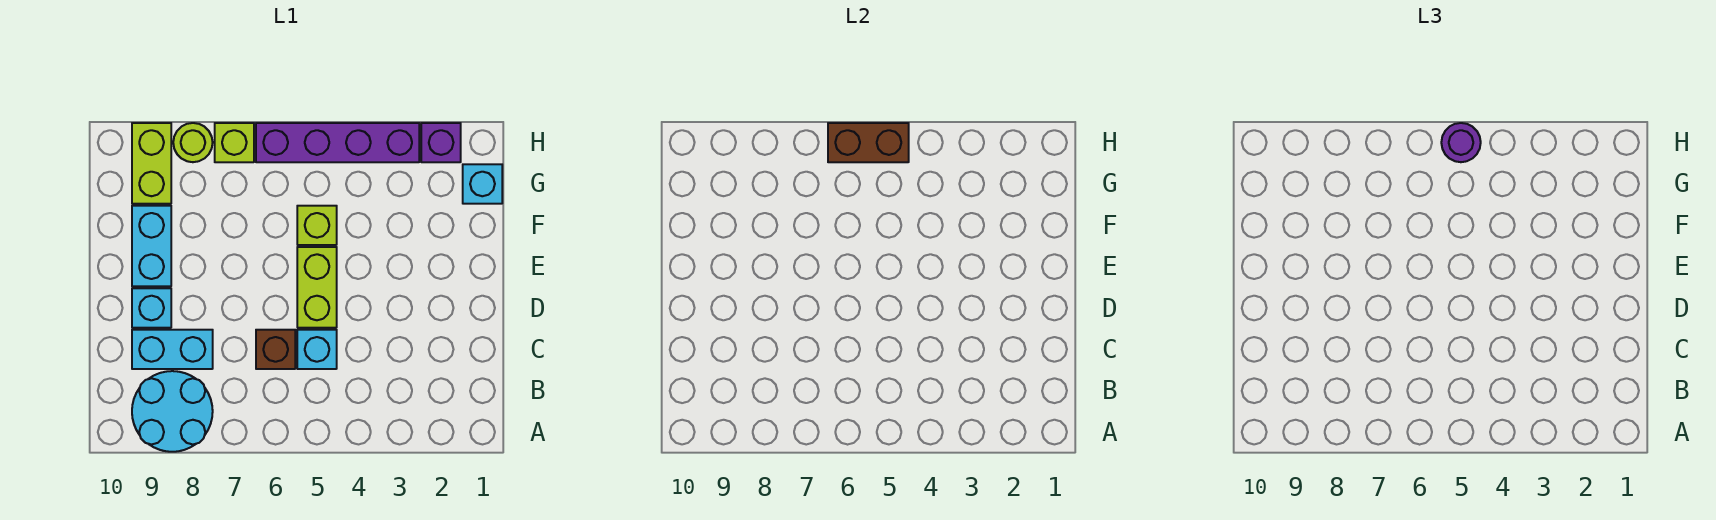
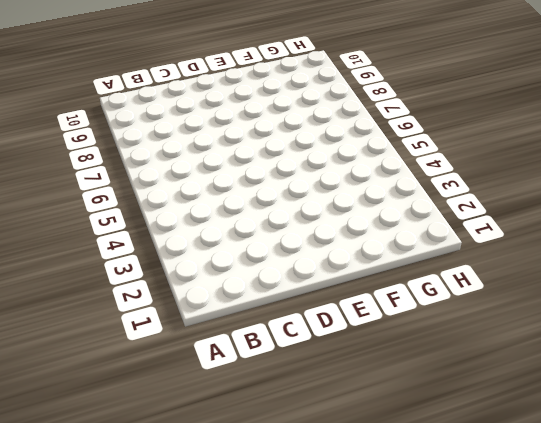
none -> cyan round brick A8:B9 level 1
none -> cyan brick C5 level 1
none -> brown brick C6 level 1

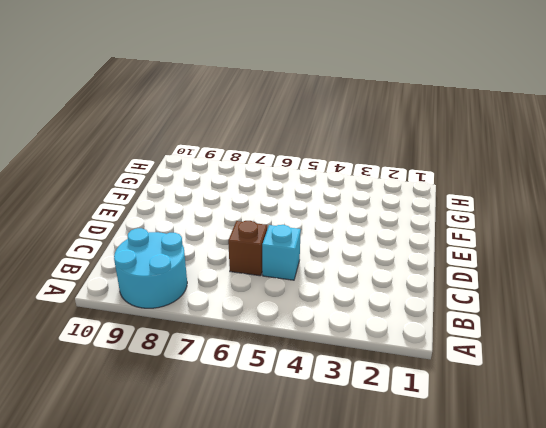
none -> cyan brick C8:C9 level 1
none -> lime brick D5:E5 level 1
none -> cyan brick D9 level 1

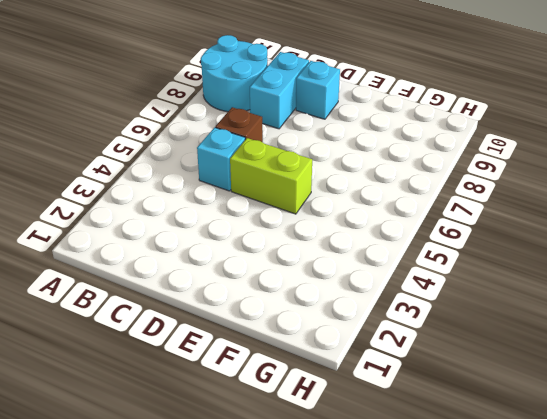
none -> cyan brick E9:F9 level 1
none -> lime brick F5 level 1
none -> cyan brick G1 level 1

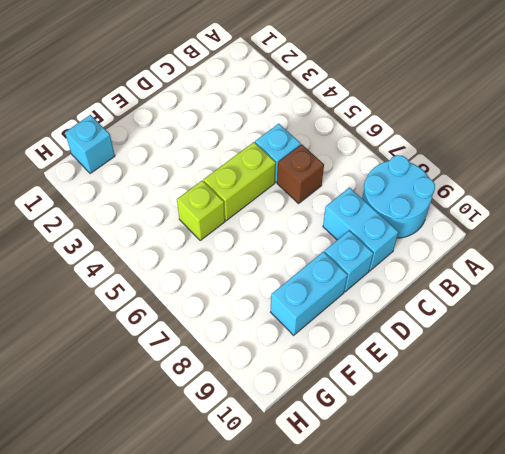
none -> lime brick G9:H9 level 1
none -> purple brick H2 level 1
none -> purple brick H3:H6 level 1

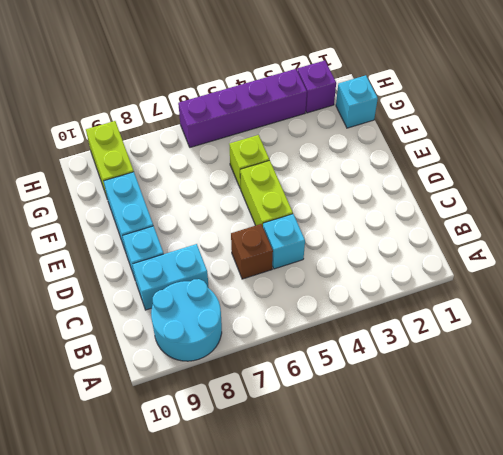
none -> lime brick H7 level 1
none -> lime round brick H8 level 1
none -> brown brick H5:H6 level 2

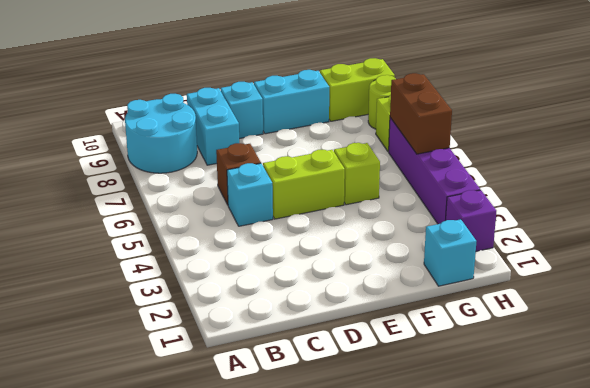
none -> purple round brick H5 level 3

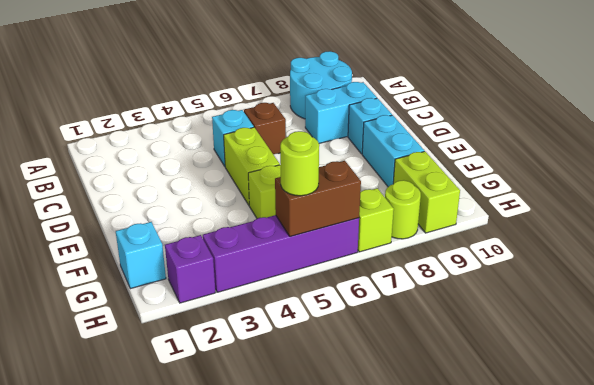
lime round brick H5 level 3 -> purple round brick H5 level 3

